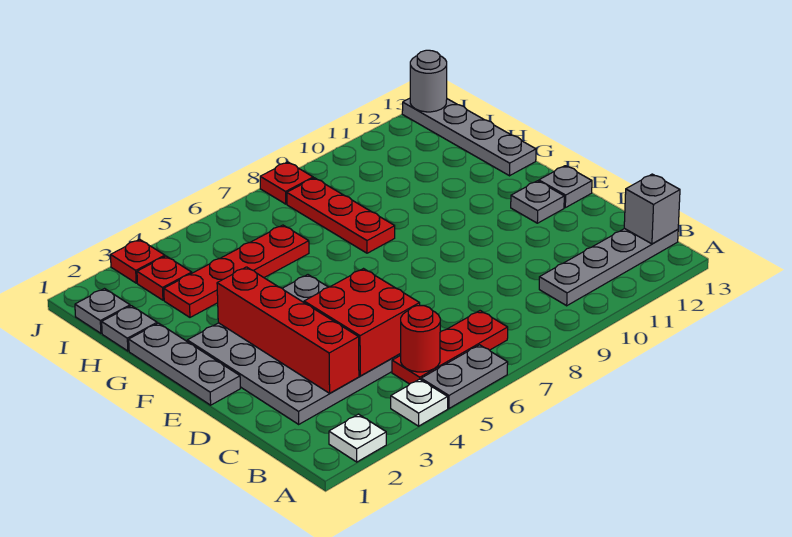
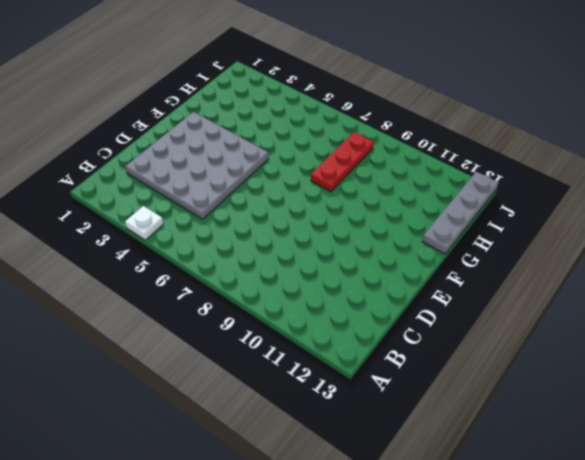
none -> white plate A2 level 1
none -> grey plate A5:A6 level 1
none -> red plate B5:B7 level 1

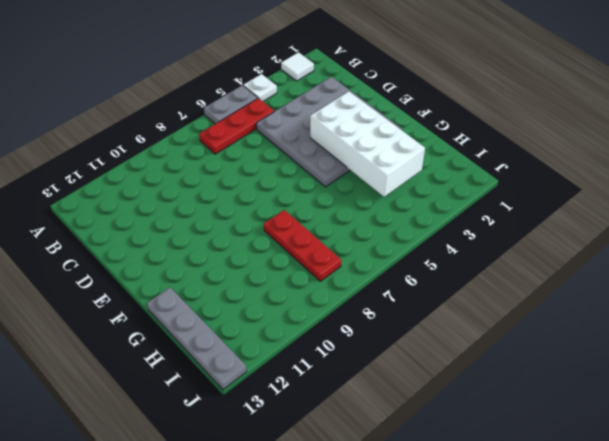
white tile A2 level 1 -> white plate A2 level 1
white brick E3:H4 level 2 -> red brick C3:F3 level 2
none -> grey plate B10:B13 level 1
none -> grey plate E1:G1 level 1
none -> grey plate E12 level 1

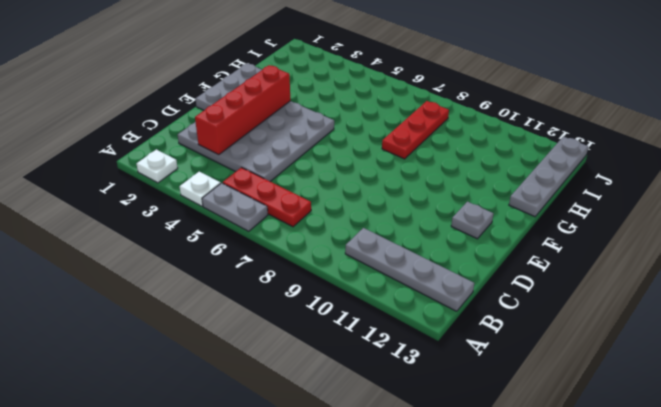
none -> grey plate E13 level 1
none -> grey plate H1 level 1
none -> red plate H3:H6 level 1

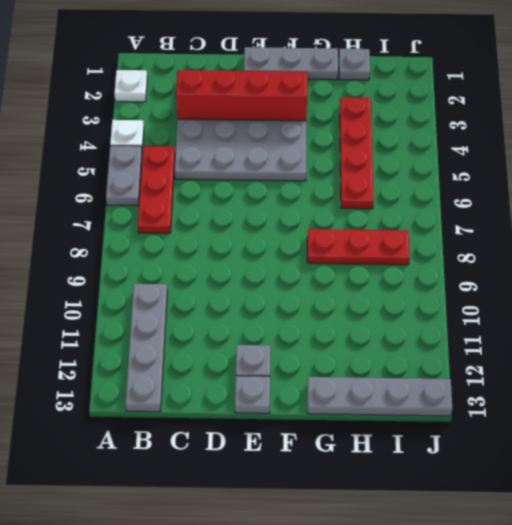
none -> grey plate I1 level 1
none -> red plate I3 level 1
none -> red plate J3 level 1

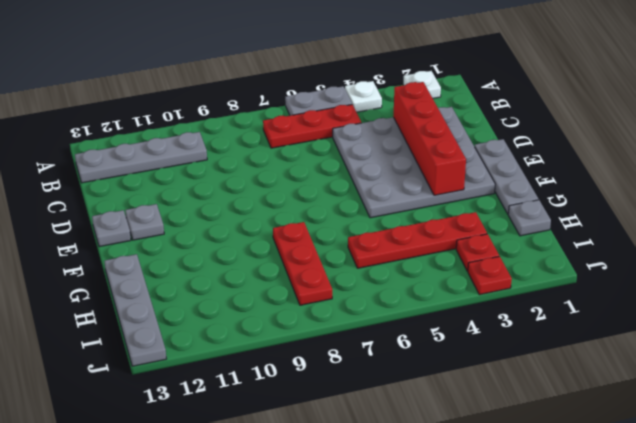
none -> grey plate I1 level 1
none -> red plate J8 level 1
none -> red round brick B5 level 2

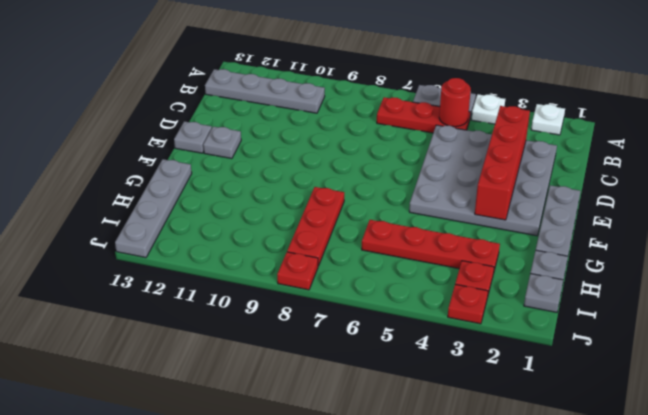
none -> grey brick B13 level 2
none -> red brick C4:D5 level 2
none -> grey round brick J13 level 2

